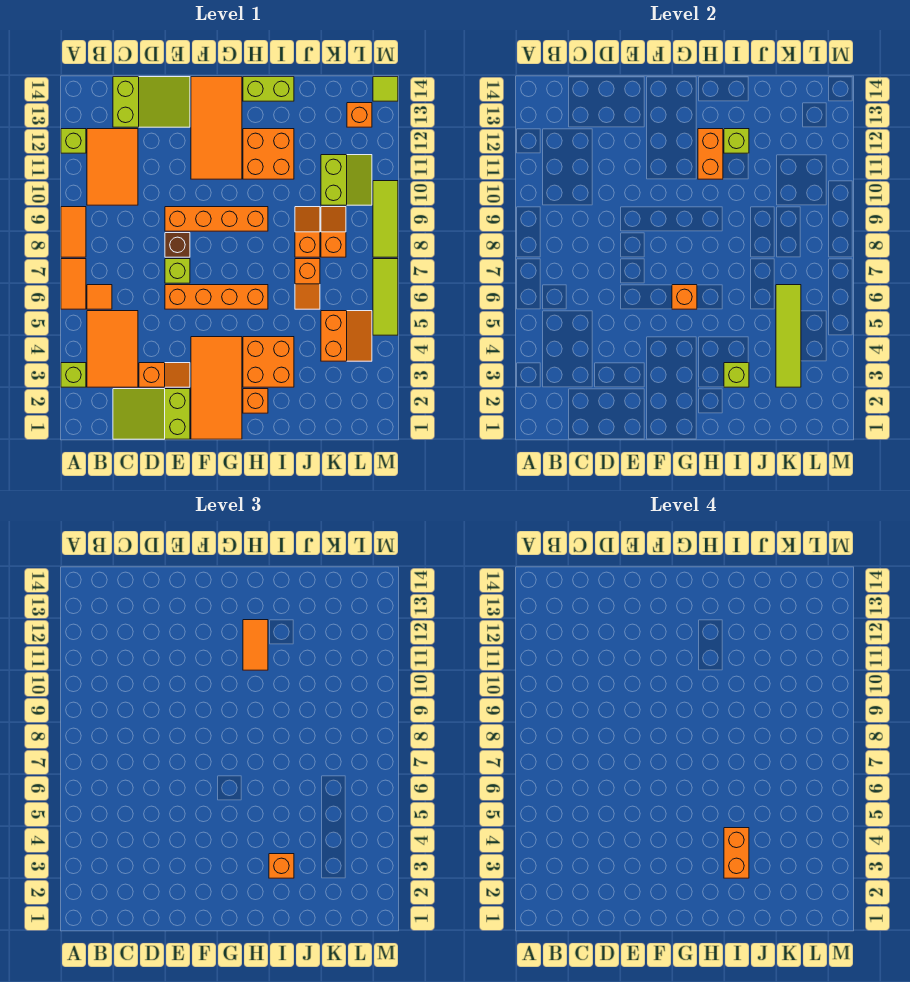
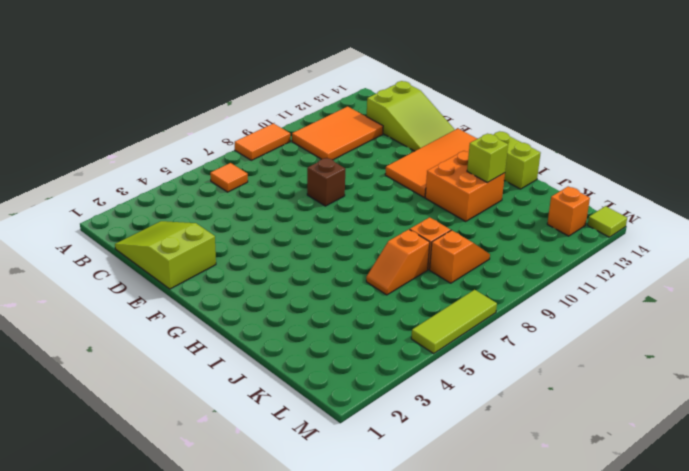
none -> lime brick A3 level 1
none -> orange tile A6:A7 level 1
none -> lime brick A12 level 1
none -> orange tile B3:C5 level 1

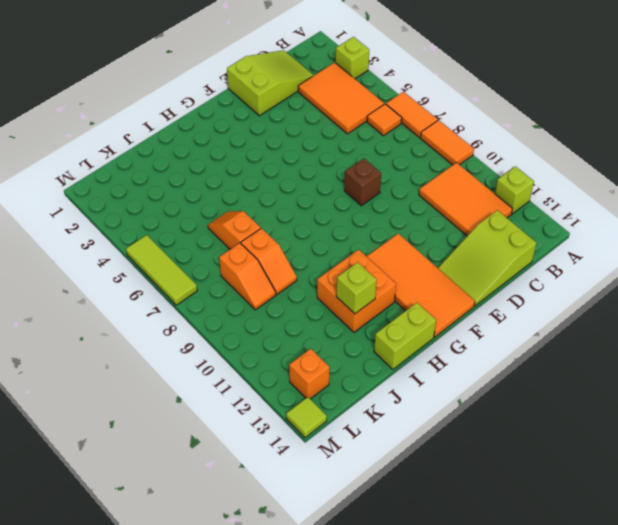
none -> orange slope D3:E3 level 1 top D
none -> orange brick E6:H6 level 1
none -> lime brick E7 level 1
none -> orange brick E9:H9 level 1

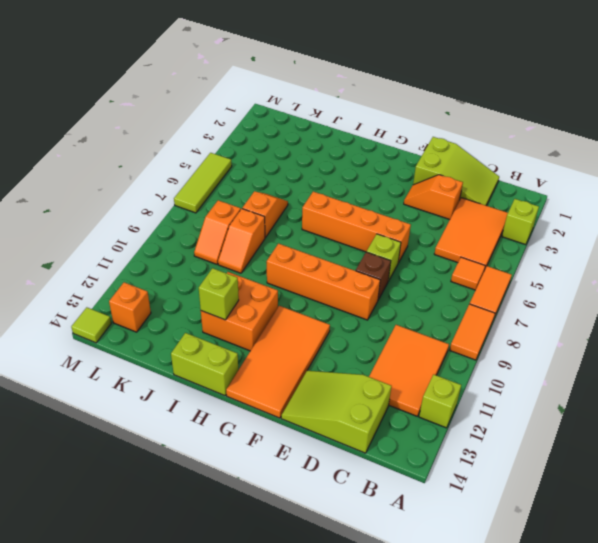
none -> orange tile F1:G4 level 1
none -> orange brick H2 level 1
none -> orange brick H3:I4 level 1
none -> orange slope K4:L5 level 1 top K

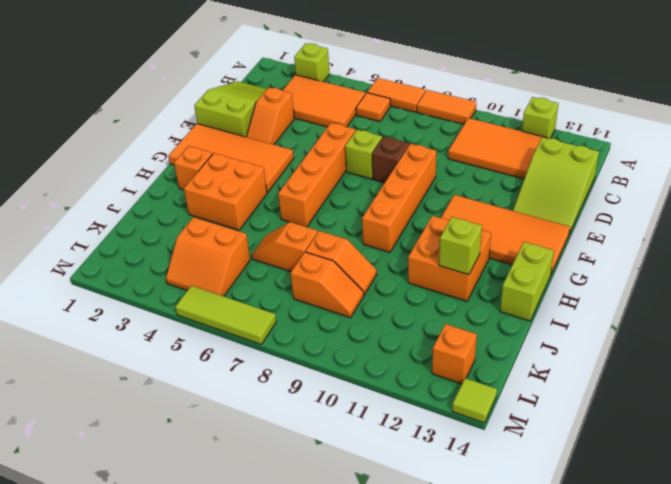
none -> lime slope K10:L11 level 1 top K
none -> lime tile M8:M10 level 1
none -> orange brick G6 level 2
none -> orange brick H11:H12 level 2

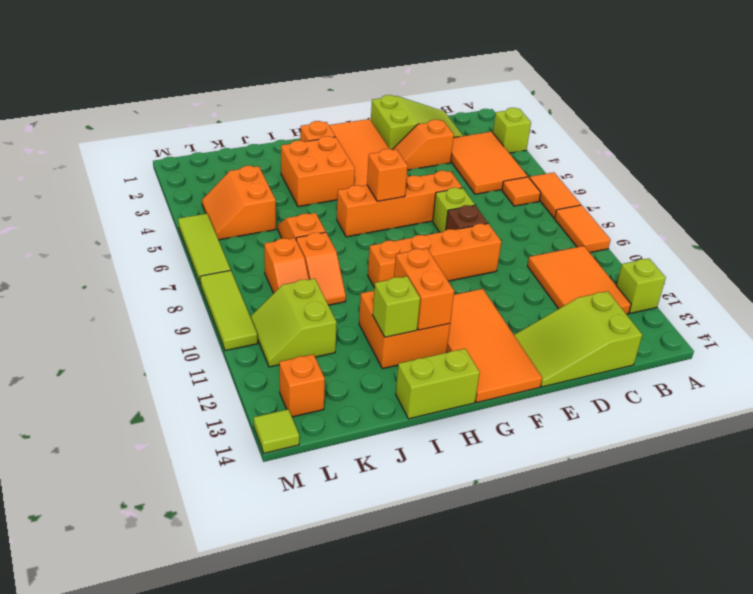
none -> lime brick I3 level 2
none -> lime tile K3:K6 level 2
none -> orange tile H11:H12 level 3
none -> orange brick I3 level 3

